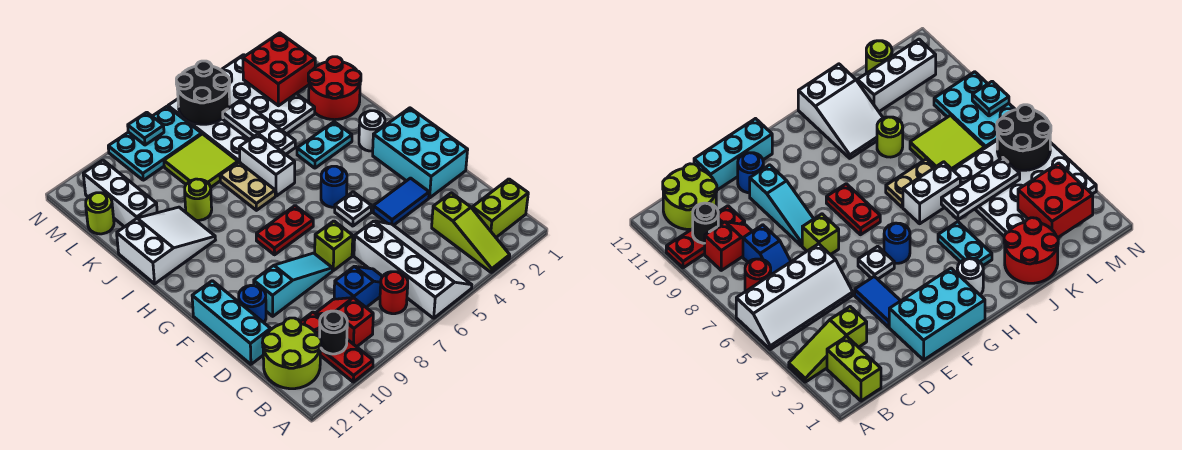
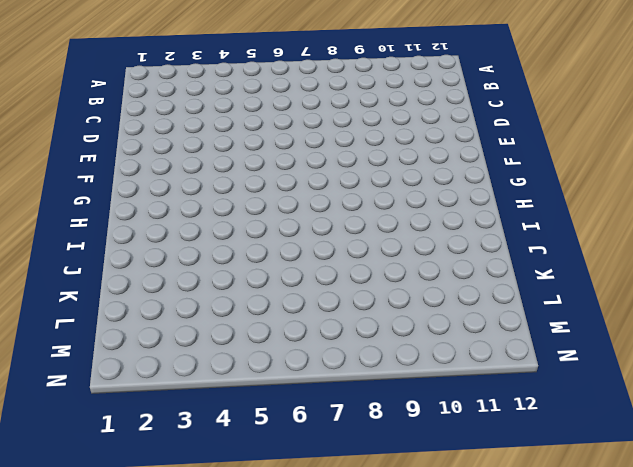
none -> lime slope A3:C3 level 1 top C
none -> white slope A5:D6 level 1 top 6
none -> red plate A10:C10 level 1
none -> lime brick B1:B2 level 1

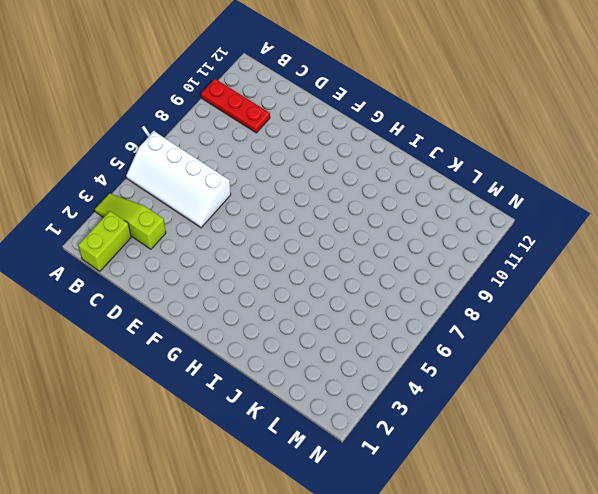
none -> red round brick B7 level 1
none -> red slope B9:C9 level 1 top B
none -> lime round brick B11:C12 level 1
none -> blue slope C7:C8 level 1 top 8

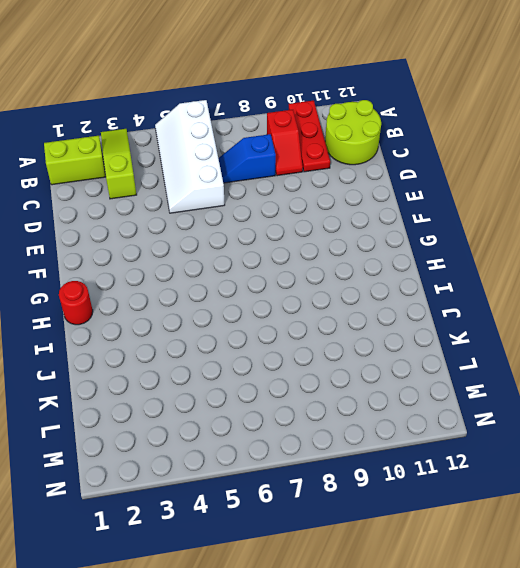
red round brick H1 level 1 -> red round brick B7 level 1
none -> cyan brick D12:F12 level 1
none -> cyan brick E1:G2 level 1
none -> blue tile E3:E4 level 1
none -> lime brick E7 level 1

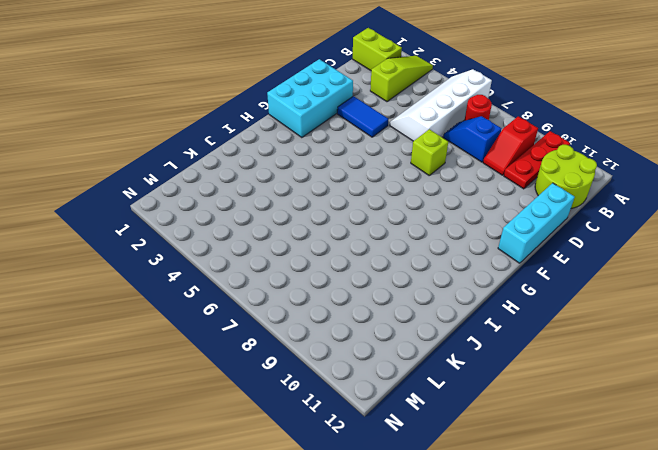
none -> cyan slope E8:E10 level 1 top 10
none -> blue round brick E11 level 1
none -> white plate F5 level 1
none -> blue round brick G5 level 1

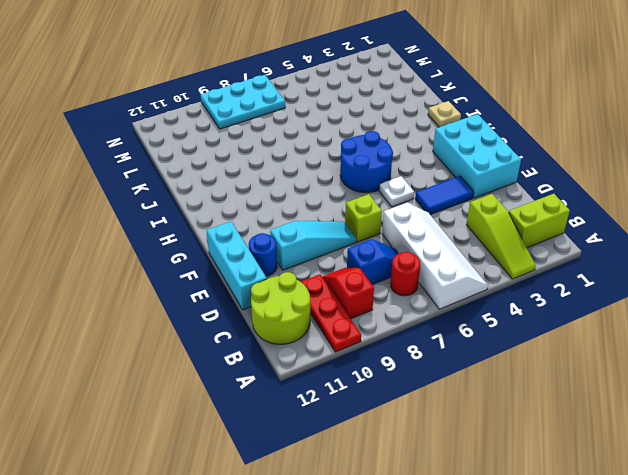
blue round brick G5:H6 level 1 -> blue round brick G5 level 1
tan plate I1 level 1 -> none
none -> red plate G7:G8 level 1
none -> white round brick H2 level 1
none -> cyan plate I3:I4 level 1
none -> white brick I6:J6 level 1

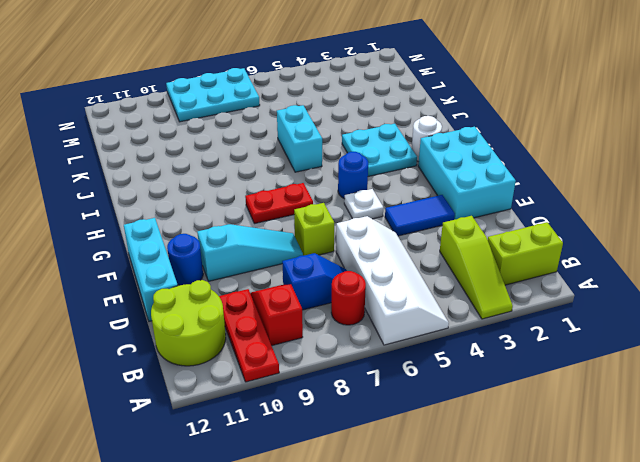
cyan plate H3:I4 level 1 -> cyan plate I3:I4 level 1
cyan brick I6:J6 level 1 -> white brick I6:J6 level 1
none -> tan plate I7:J7 level 1
none -> white slope I10:J12 level 1 top 12
none -> red round brick J1:K2 level 1
none -> lime round brick J9 level 1

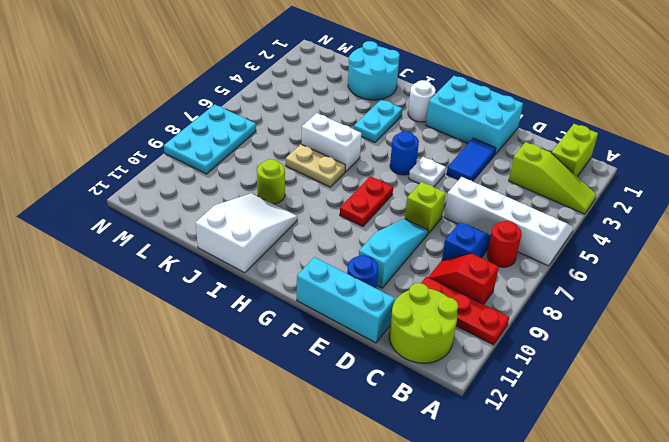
cyan round brick J1:K2 level 1 -> red round brick J1:K2 level 1
none -> white plate K3:N6 level 1
none -> lime tile K7:L8 level 1
none -> white brick K11:M11 level 1
none -> lime round brick L12 level 1

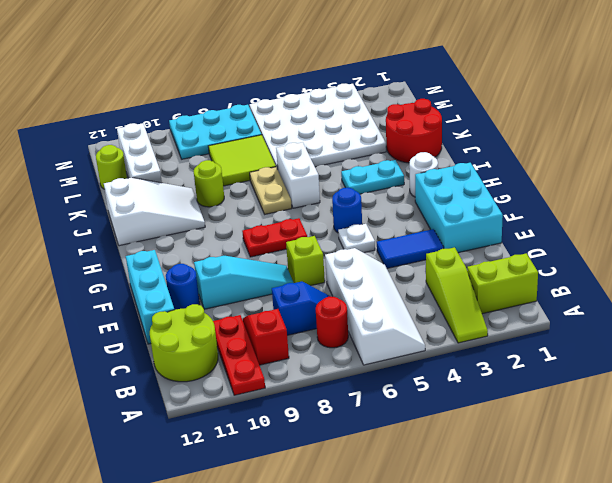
none -> black round brick B10 level 2
none -> white plate J5:L5 level 2
none -> red brick L2:M3 level 2
none -> black round brick M5:N6 level 2

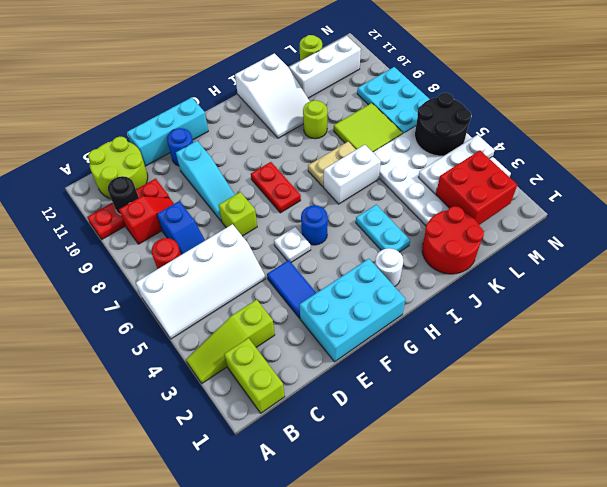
white plate L4:N4 level 2 -> white plate J5:L5 level 2
none -> cyan plate N8 level 2

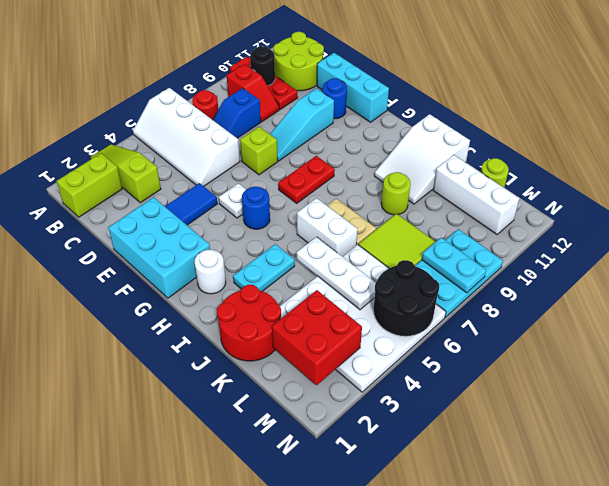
cyan plate M8:N8 level 2 -> cyan plate N8 level 2

